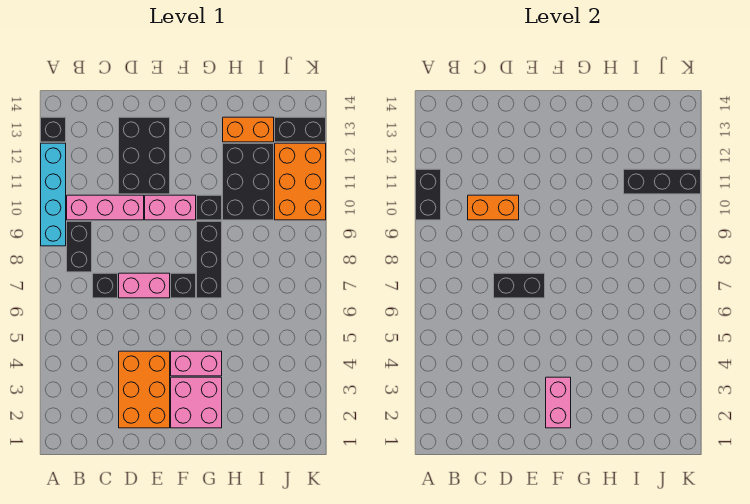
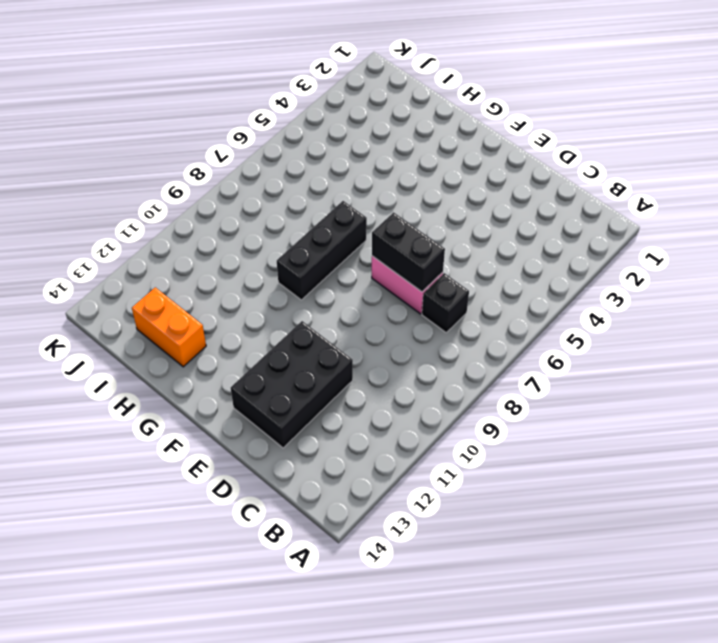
none -> cyan brick A9:A12 level 1
none -> black brick A13 level 1
none -> black brick B8:B9 level 1

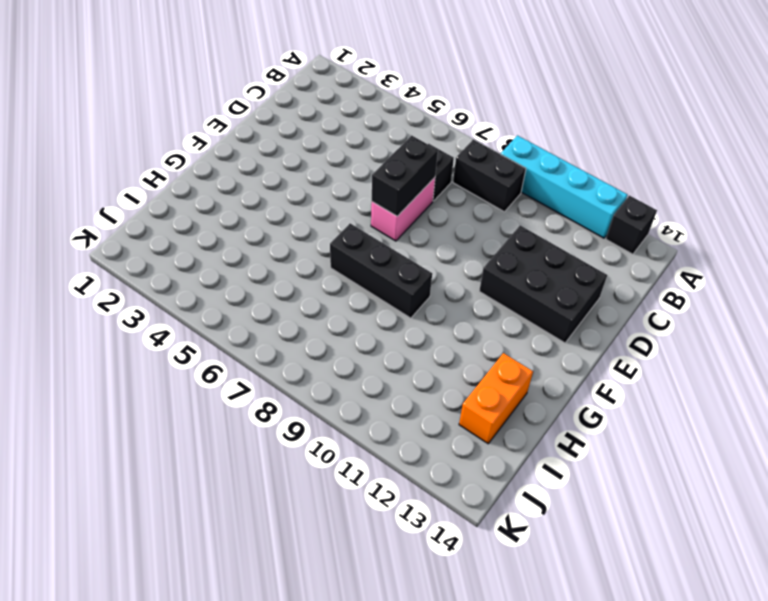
none -> pink brick B10:D10 level 1
none -> orange brick D2:E4 level 1
none -> pink brick E10:F10 level 1

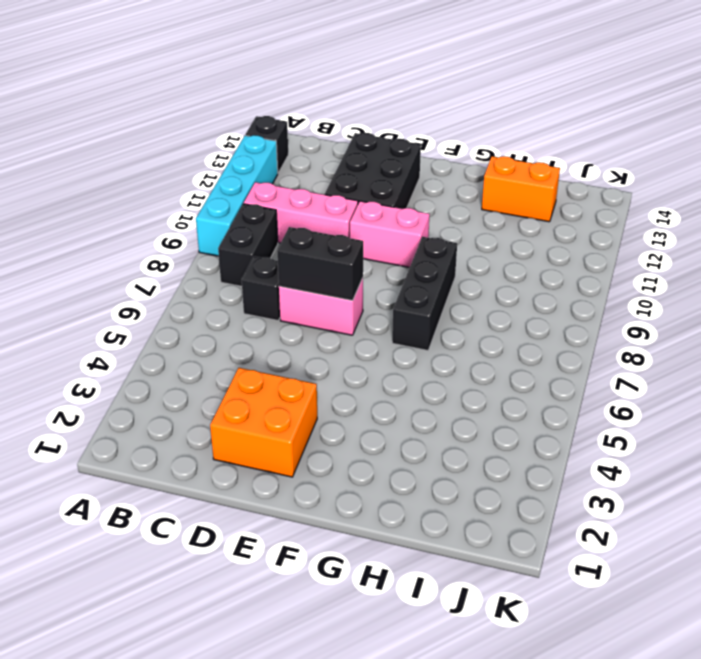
orange brick D2:E3 level 1 -> orange brick D2:E4 level 1
none -> pink brick F2:G3 level 1
none -> pink brick F4:G4 level 1
none -> black brick F7 level 1

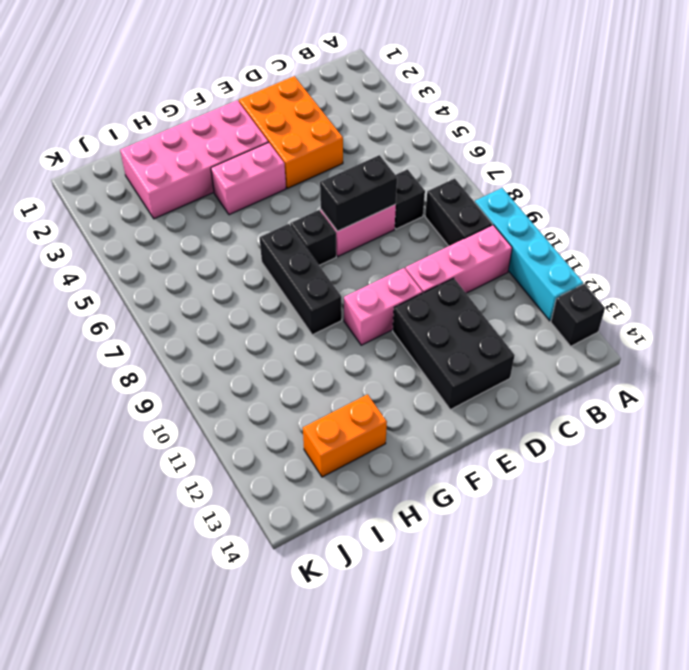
pink brick F2:I3 level 1 -> pink brick F2:G3 level 1
none -> black brick G10 level 1
none -> black brick H10:I12 level 1
none -> orange brick J10:K12 level 1

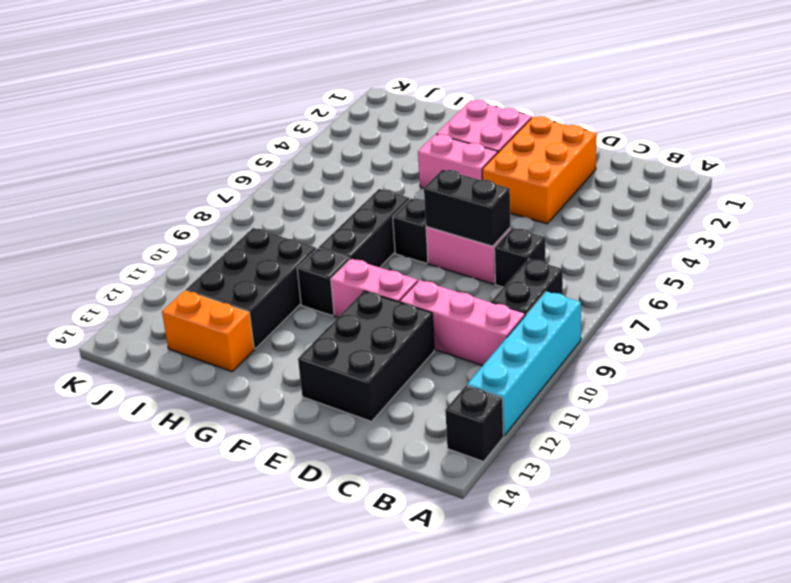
none -> orange brick J10:K12 level 1
none -> black brick J13:K13 level 1
none -> black brick A10:A11 level 2

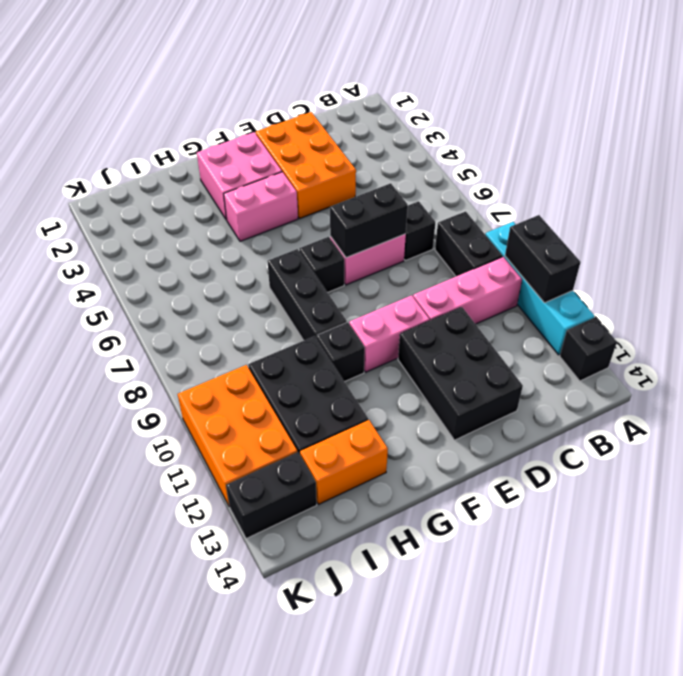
none -> orange brick C10:D10 level 2
none -> pink brick F2:F3 level 2
none -> black brick I11:K11 level 2

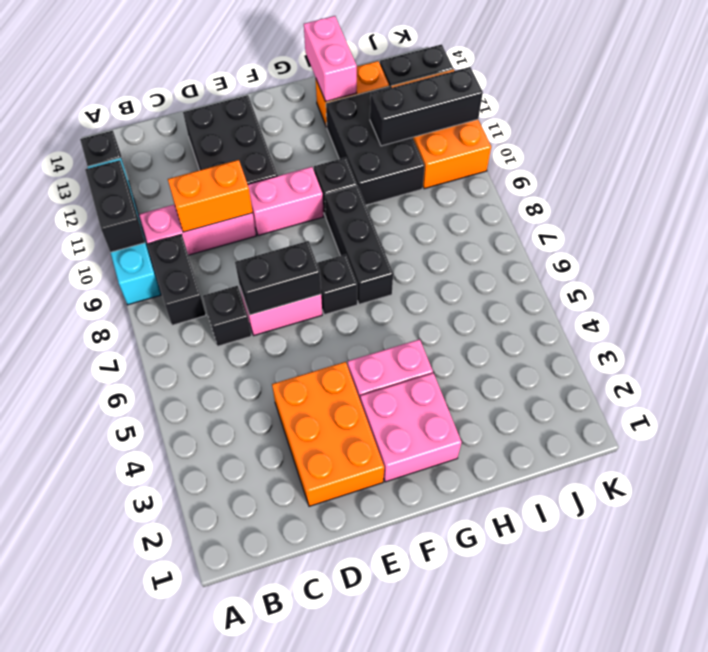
pink brick H13:H14 level 2 -> pink brick F2:F3 level 2

